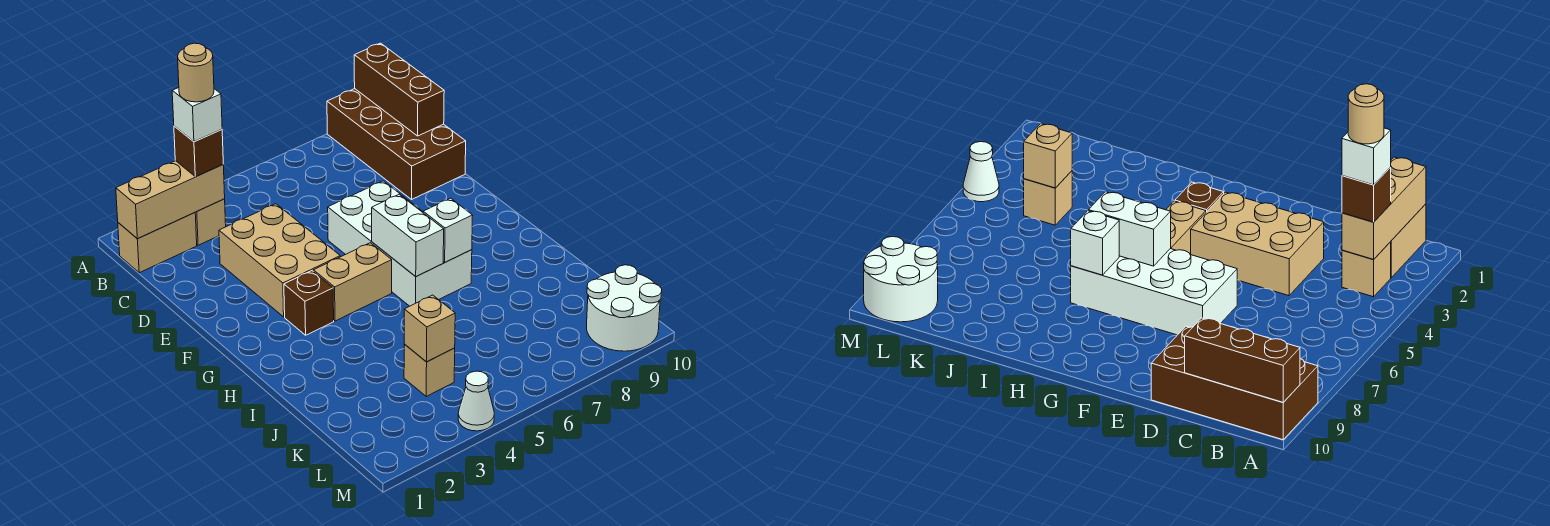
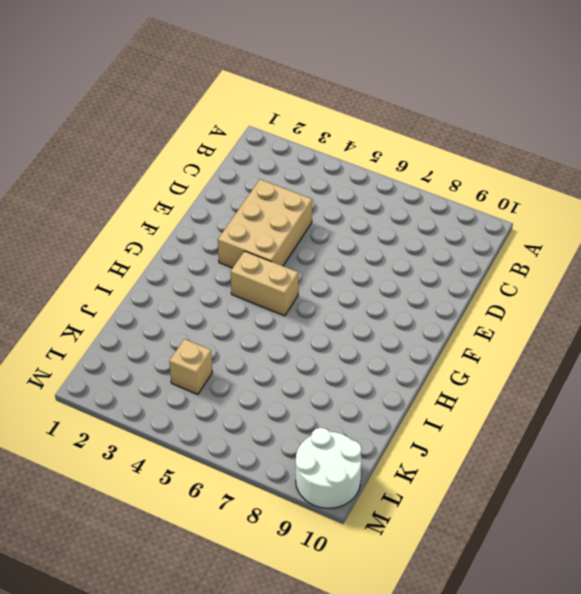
none -> brown brick A9:D10 level 1
none -> tan brick B1:B2 level 1
none -> tan brick B3 level 1

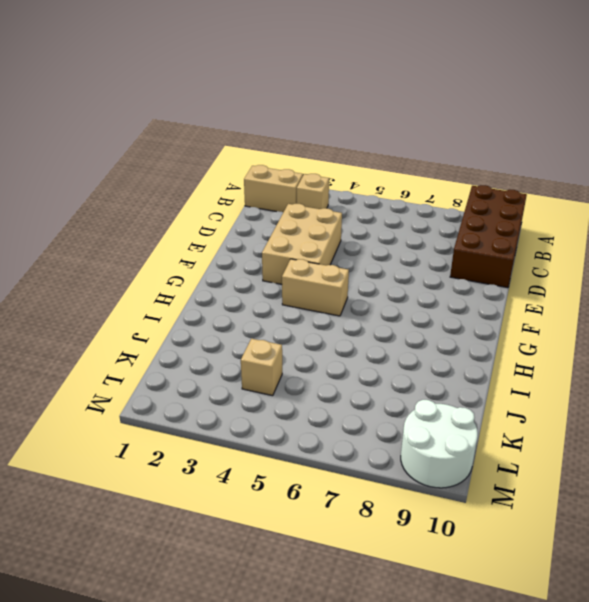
none -> white brick E6:H7 level 1
none -> brown brick G3 level 1
none -> white cone M4 level 1

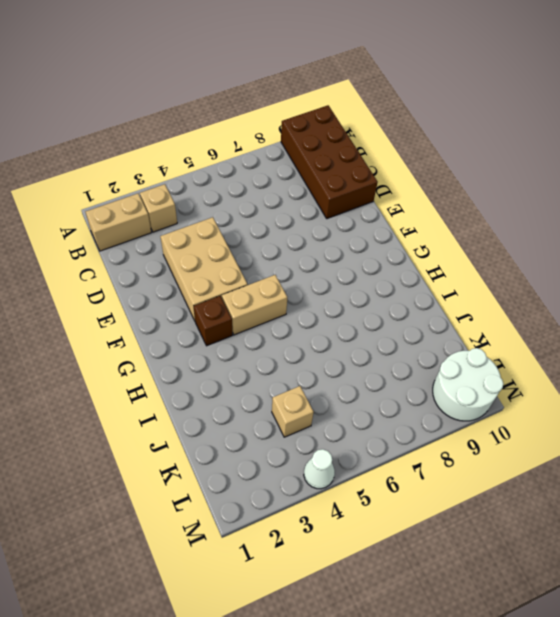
none -> white brick E6:H7 level 1
none -> brown brick A10:C10 level 2
none -> tan brick B1:B3 level 2

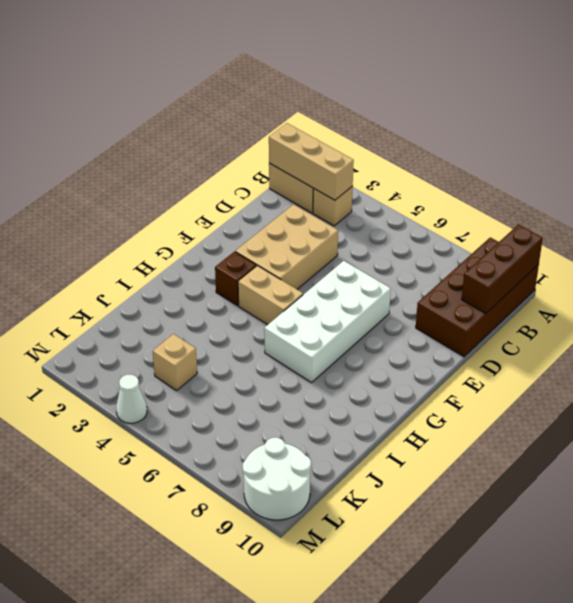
none -> white brick G6:H6 level 2
none -> white brick H7 level 2
none -> tan brick K4 level 2

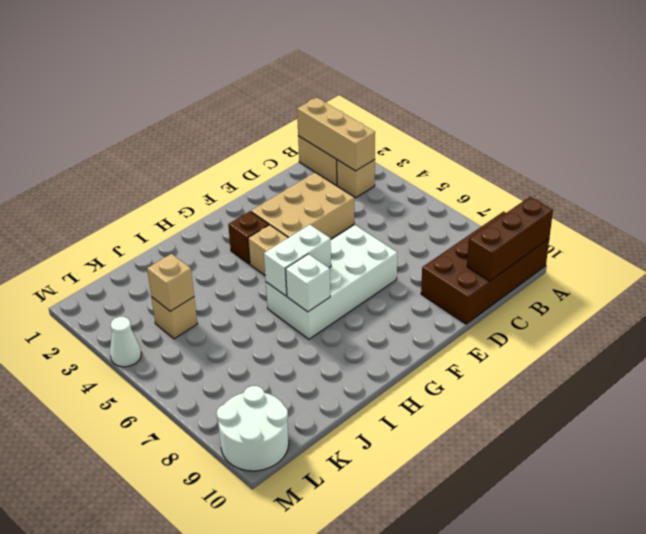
none -> brown brick B3 level 3
none -> white brick B3 level 4
none -> tan round brick B3 level 5

